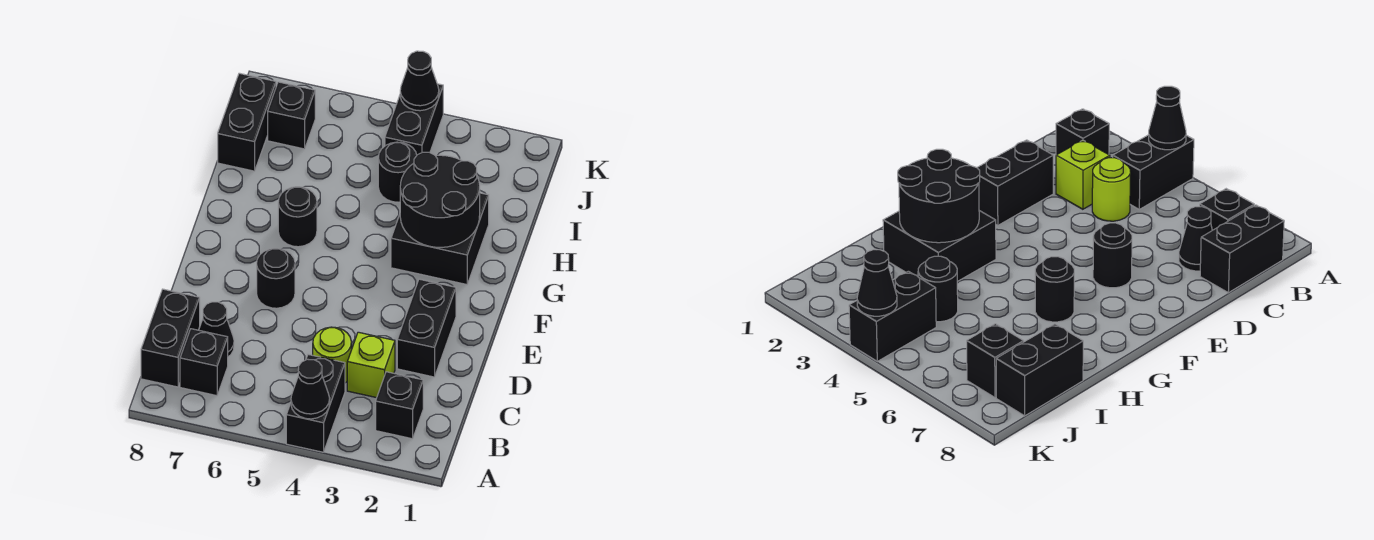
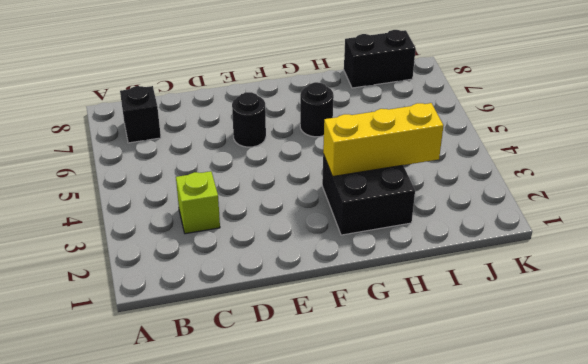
yellow brick G3:I3 level 2 -> black round brick G2:H3 level 2
none -> black brick A4:B4 level 1
none -> black brick B2 level 1
none -> black brick B8:C8 level 1

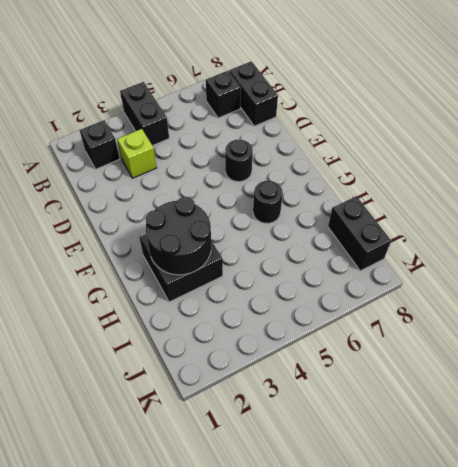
none -> lime round brick C4 level 1
none -> black cone C7 level 1
none -> black brick D2:E2 level 1

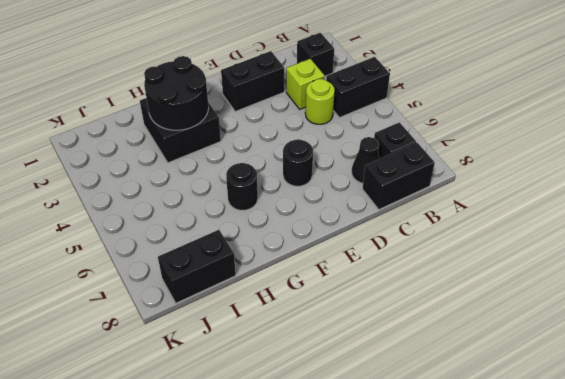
none -> black round brick I4 level 1
none -> black brick J4:K4 level 1
none -> black brick J7 level 1

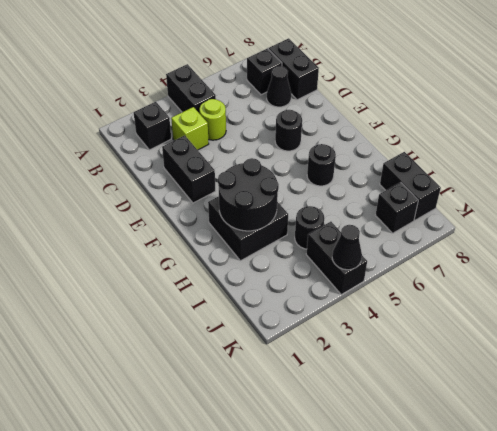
none -> black cone A4 level 2

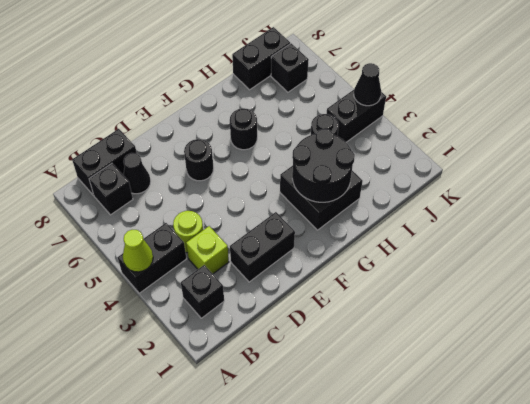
lime cone A4 level 2 -> black cone A4 level 2

